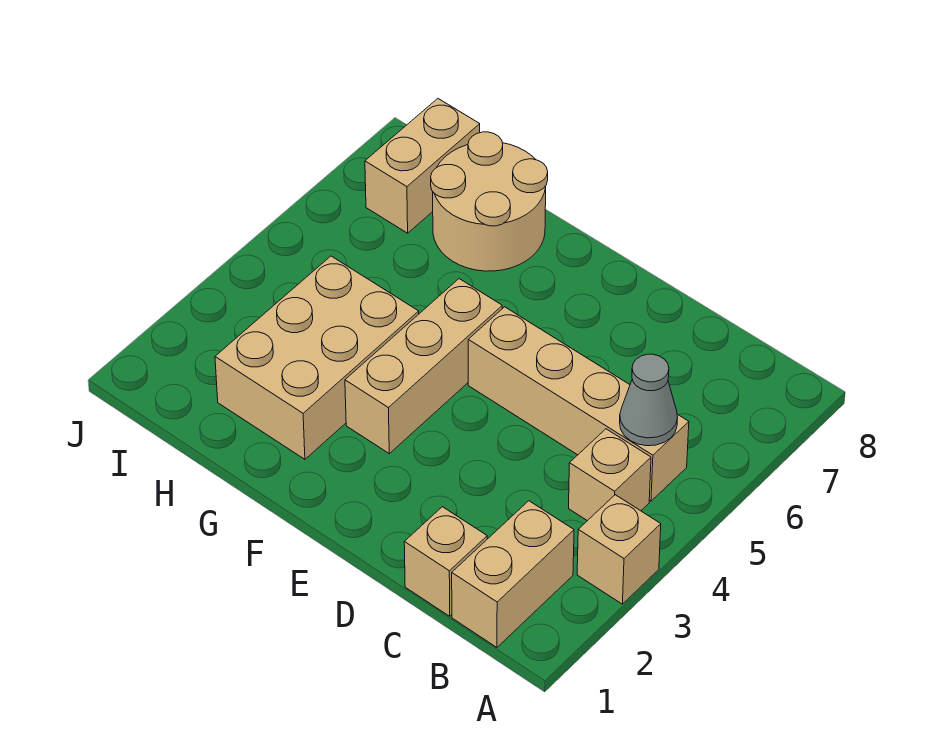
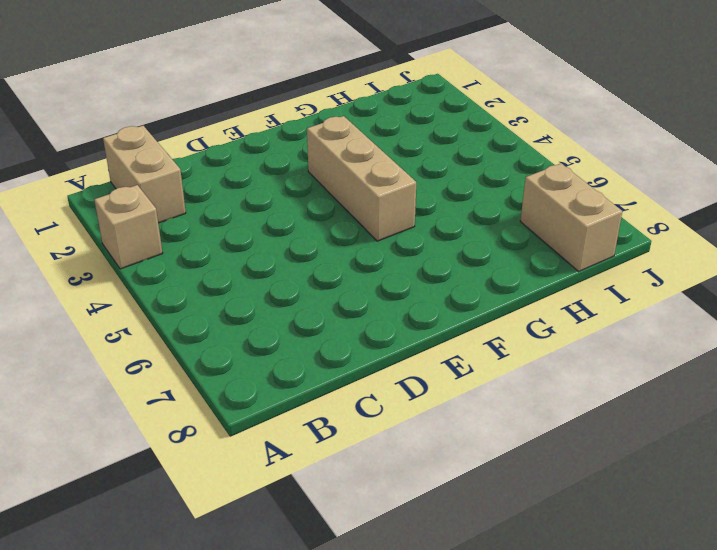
none -> tan brick B4 level 1
none -> tan brick B5:E5 level 1

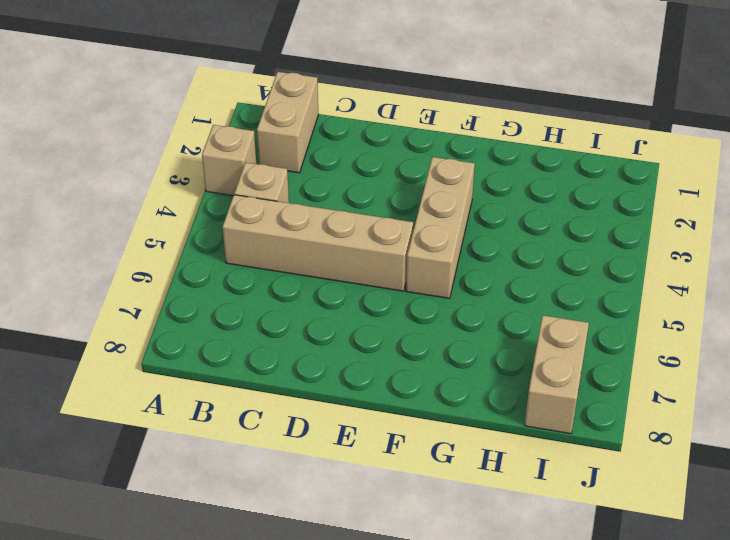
none -> tan brick C1 level 1
none -> tan brick G2:H4 level 1

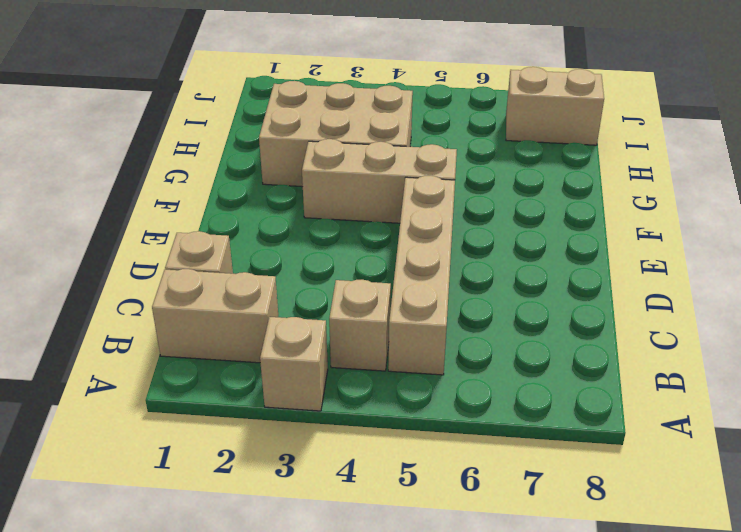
none -> tan round brick G7:H8 level 1
none -> grey cone B5 level 2

